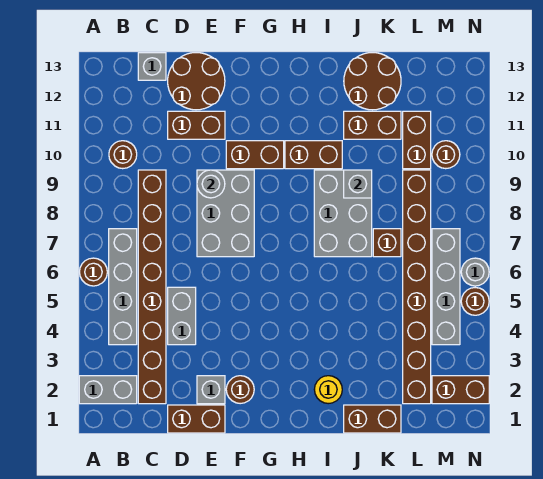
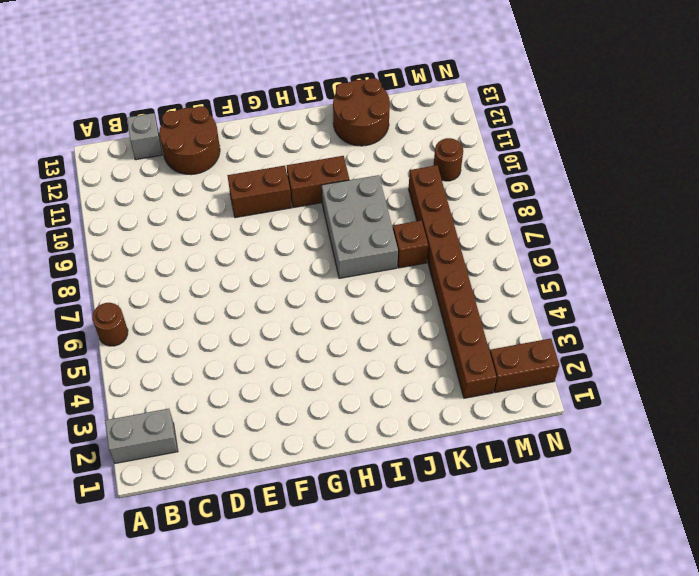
none -> grey brick B4:B7 level 1
none -> brown round brick B10 level 1
none -> brown brick C2:C9 level 1
none -> brown brick D1:E1 level 1

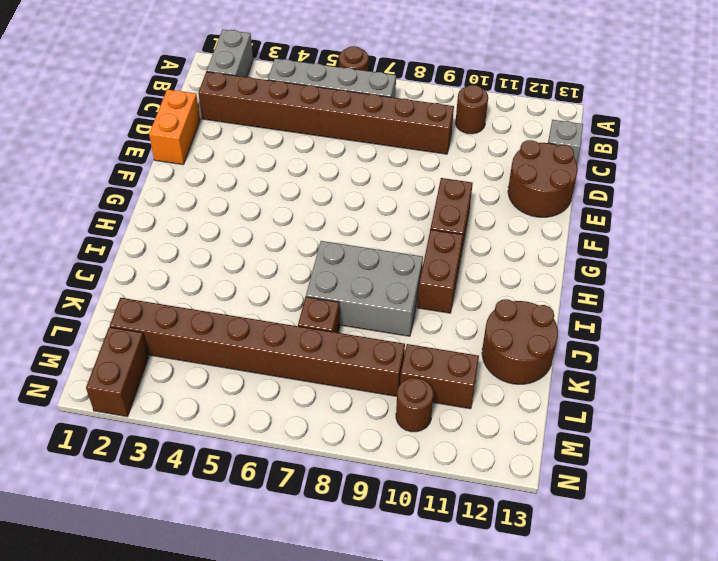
orange brick D1:E1 level 1 -> brown brick D1:E1 level 1
none -> grey brick D4:D5 level 1
none -> brown brick D11:E11 level 1
none -> grey brick E2 level 1
none -> grey brick E7:F9 level 1

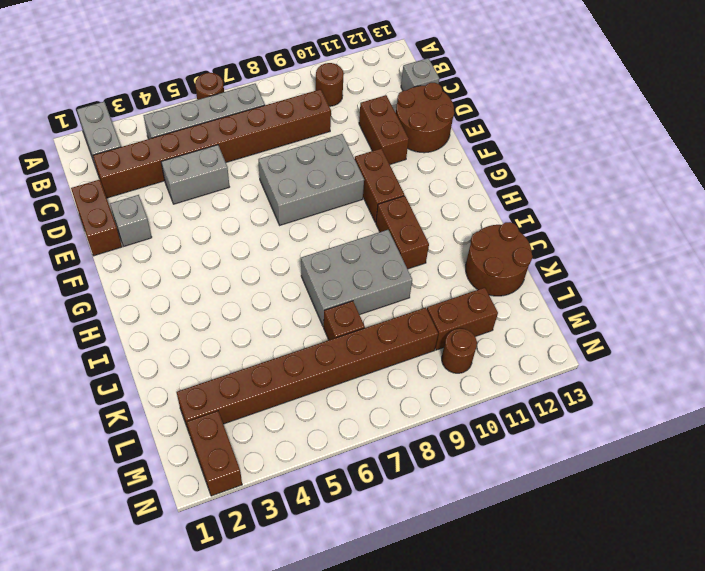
none -> brown round brick F2 level 1
none -> yellow round brick I2 level 1
none -> brown brick J1:K1 level 1
none -> brown brick J11:K11 level 1

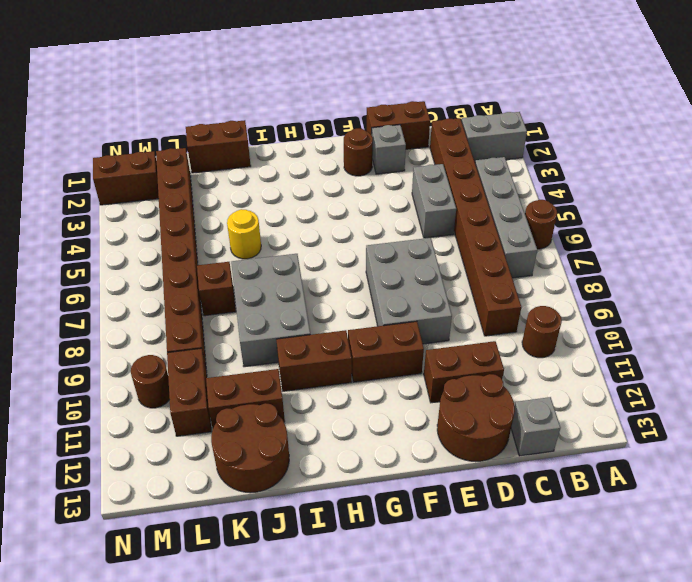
yellow round brick J5 level 1 -> yellow round brick I2 level 1
none -> grey brick M4:M7 level 1
none -> brown round brick N5 level 1
none -> grey round brick N6 level 1
none -> grey round brick E9 level 2

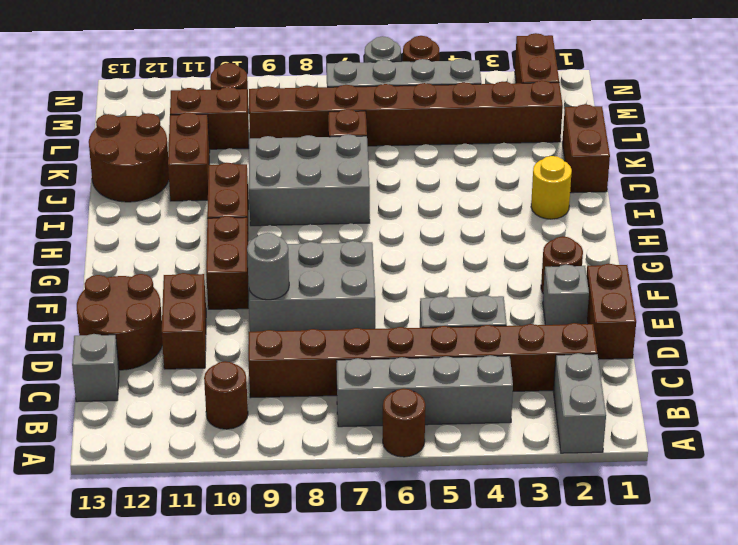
none -> grey brick J9 level 2

